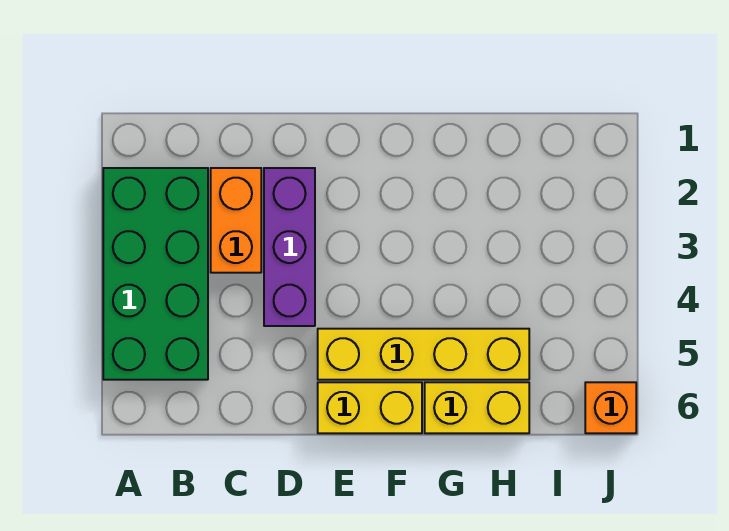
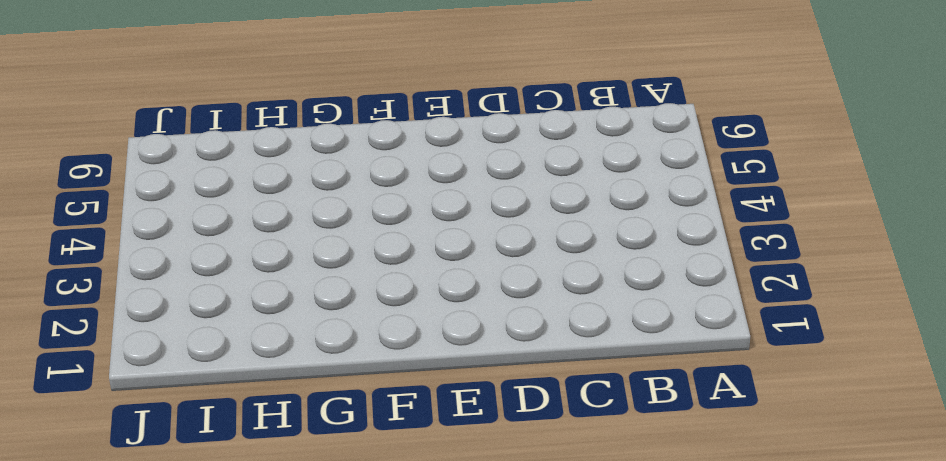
none -> green brick A2:B5 level 1
none -> orange brick C2:C3 level 1

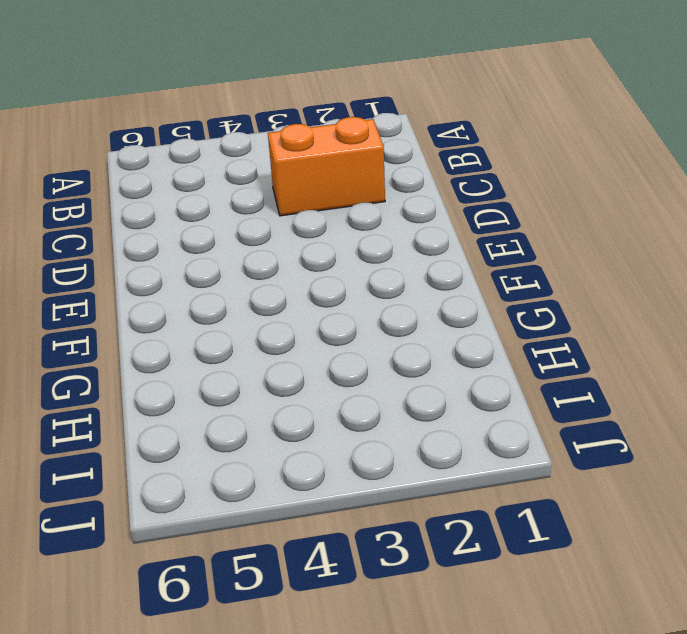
none -> green brick A2:B5 level 1
none -> purple brick D2:D4 level 1

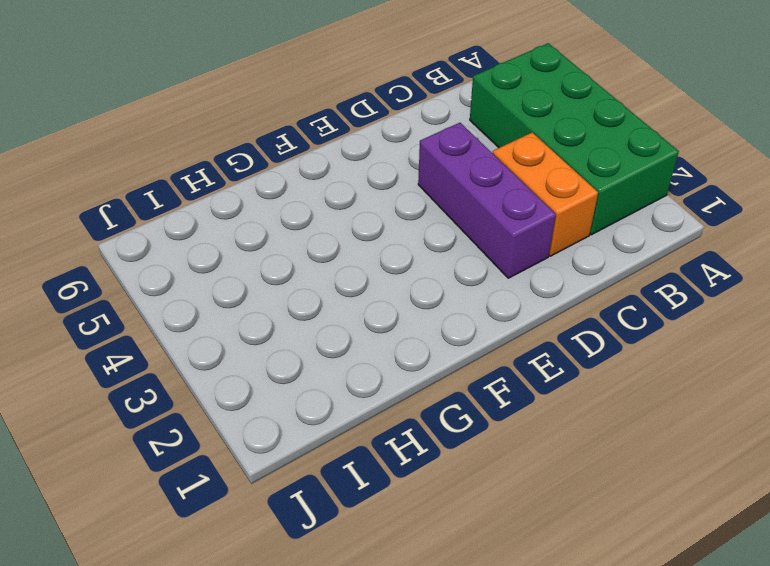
none -> yellow brick E5:H5 level 1
none -> yellow brick E6:F6 level 1

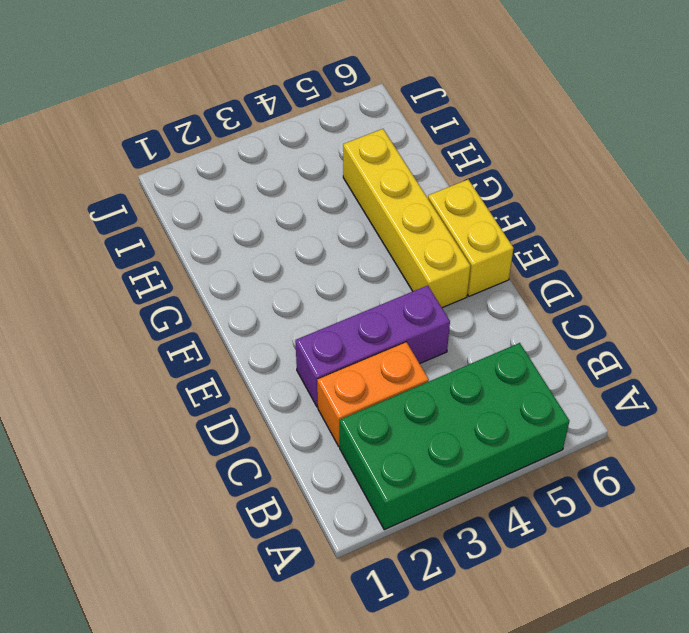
none -> yellow brick G6:H6 level 1
none -> orange brick J6 level 1

